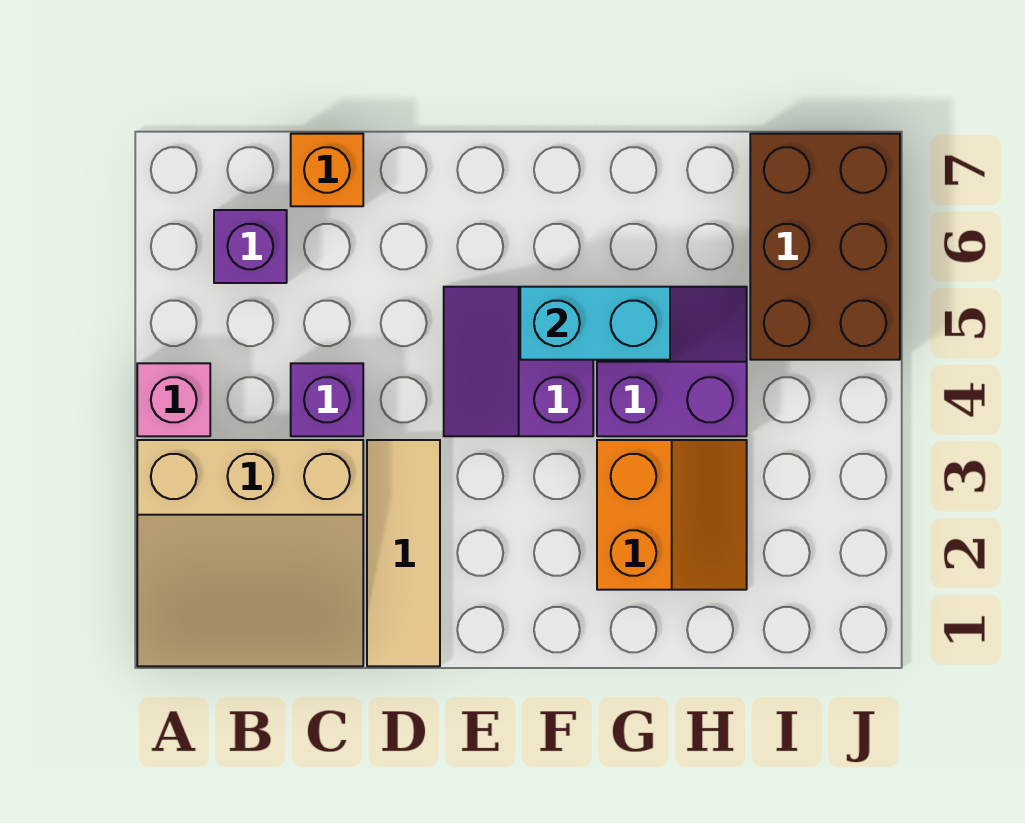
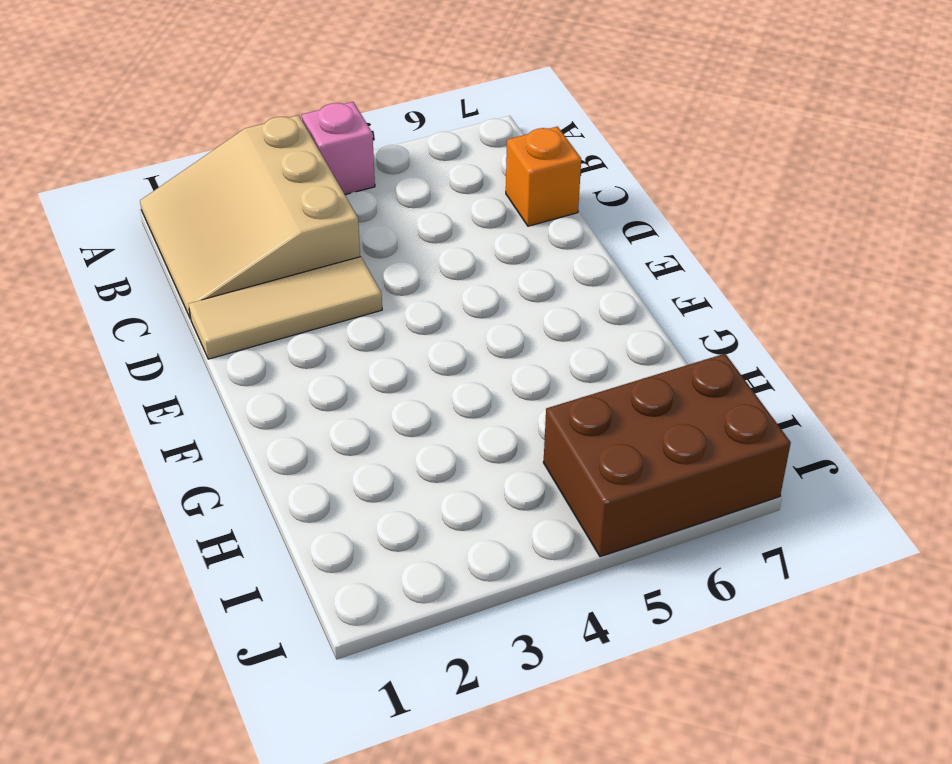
none -> purple brick B6 level 1
none -> purple brick C4 level 1

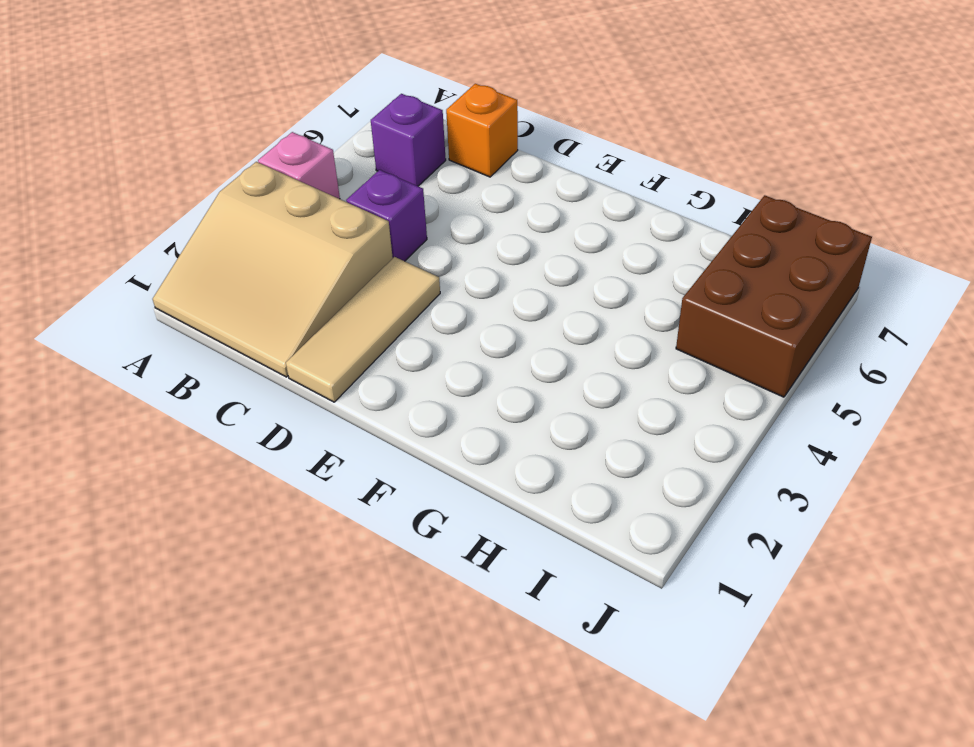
none -> purple slope E4:F5 level 1 top F
none -> orange slope G2:H3 level 1 top G

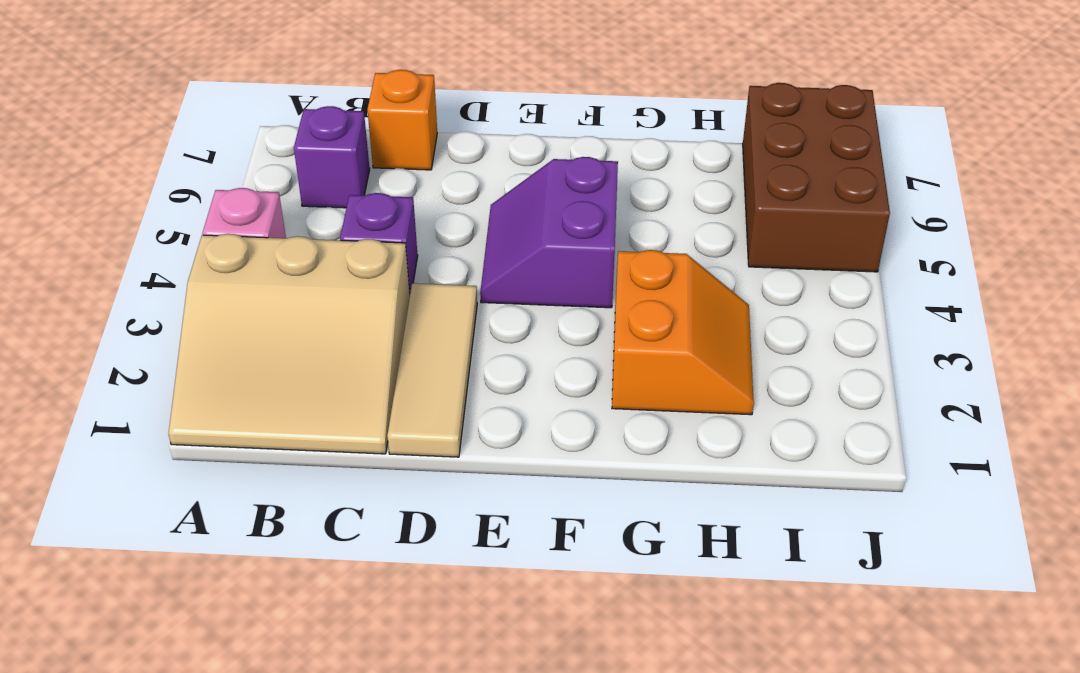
none -> purple slope G4:H5 level 1 top 4
none -> cyan brick F5:G5 level 2

